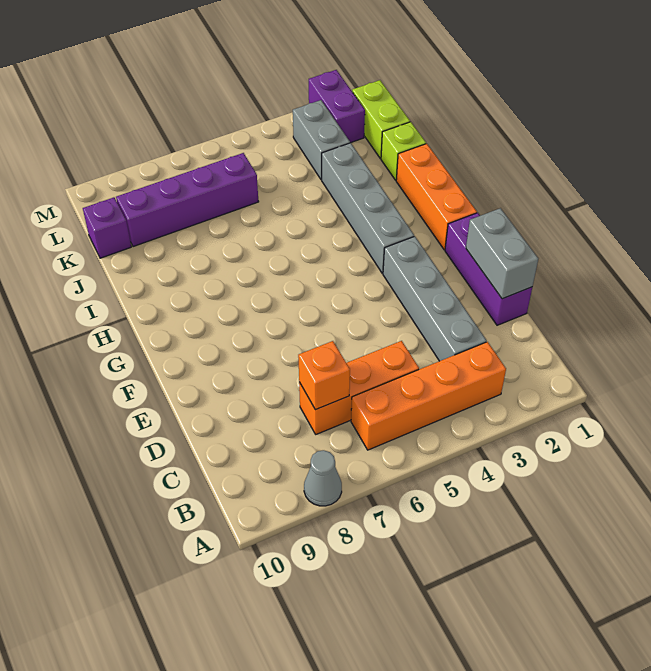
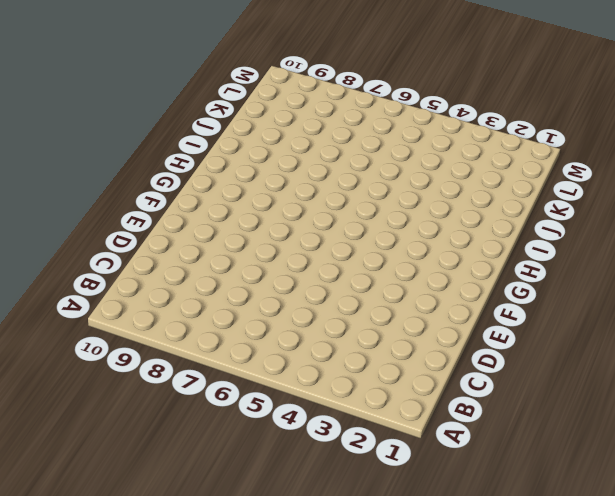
none -> grey cone A8 level 1
none -> orange brick B3:B6 level 1
none -> grey brick C3:F3 level 1

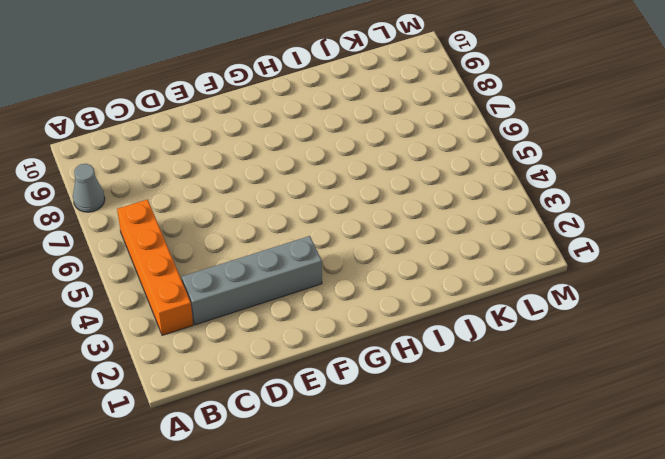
none -> orange brick C5:C7 level 1
none -> purple brick D1:F1 level 1
none -> orange brick G1:I1 level 1

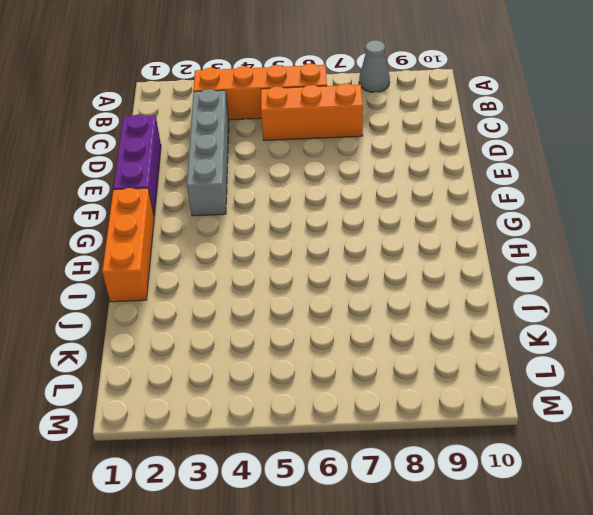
none -> grey brick G3:J3 level 1
none -> lime brick J1 level 1
none -> lime brick K1:L1 level 1

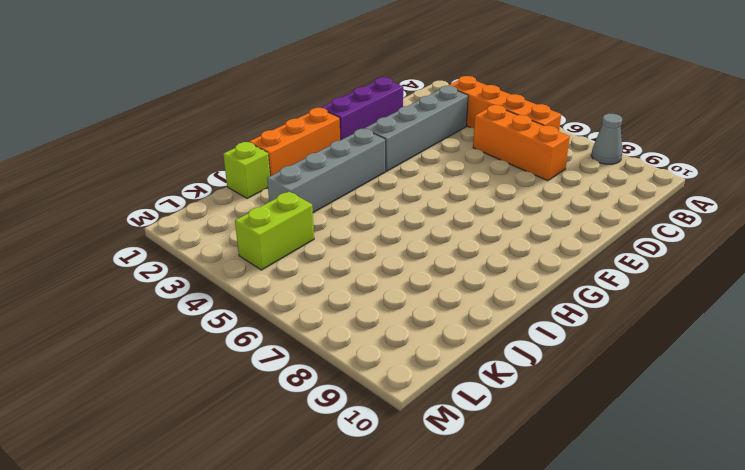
lime brick K4:L4 level 1 -> lime brick K1:L1 level 1
none -> grey brick K3:L3 level 1
none -> purple brick K6:K9 level 1
none -> purple brick K10 level 1

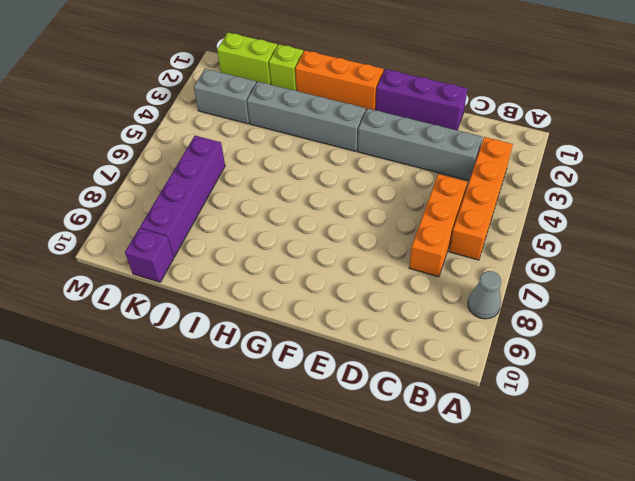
none -> purple brick L2:M2 level 1
none -> orange brick C7 level 2
none -> grey brick D1:E1 level 2

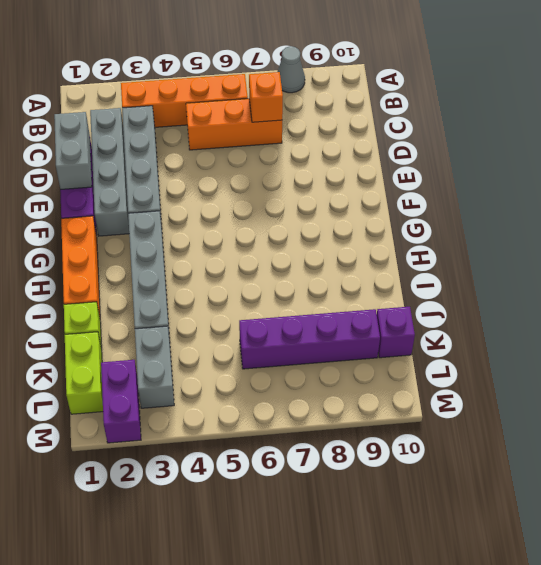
grey brick C2:F2 level 1 -> none

